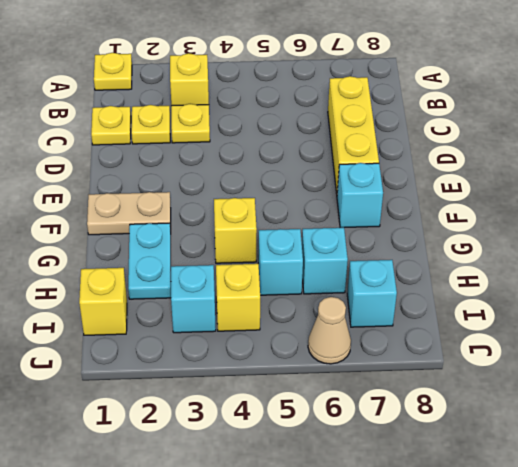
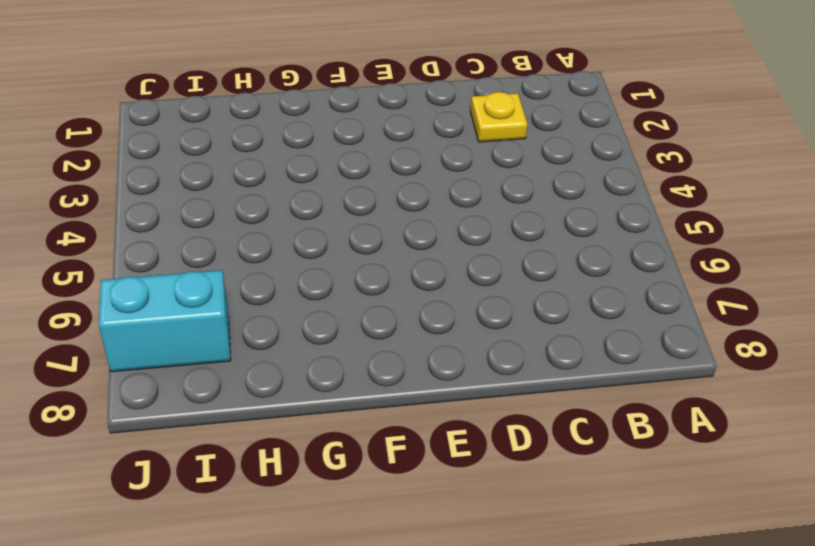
cyan brick I7:J7 level 1 -> cyan brick I7 level 1
none -> yellow plate A1 level 1
none -> yellow brick B3 level 1
none -> yellow plate C1 level 1

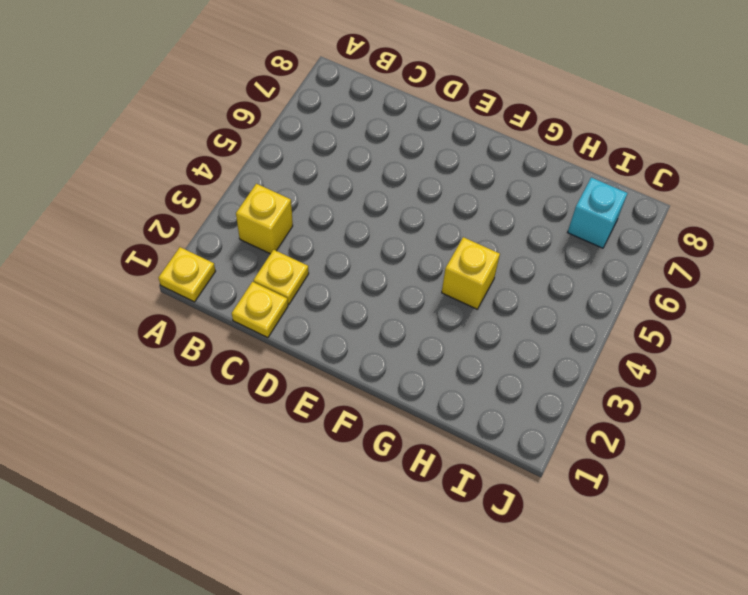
none -> yellow plate C3 level 1
none -> yellow brick C7:E7 level 1
none -> tan plate F1:F2 level 1

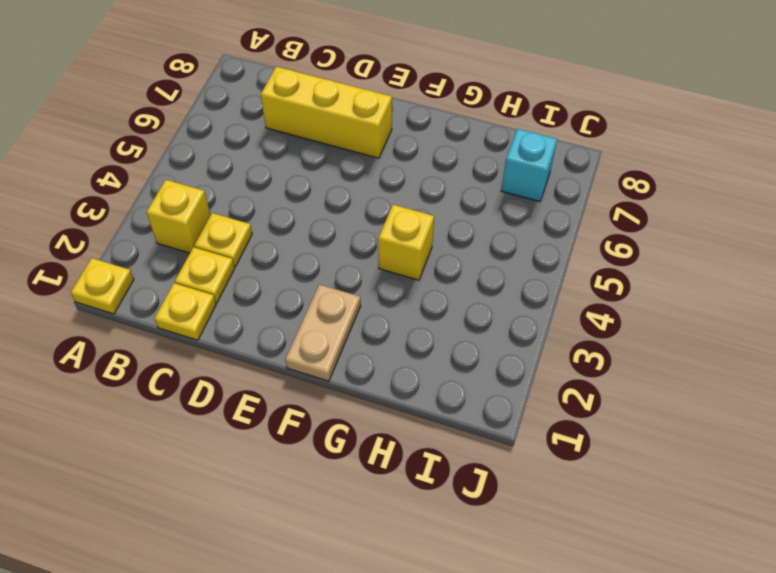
none -> cyan brick F7 level 1
none -> cyan plate G2:H2 level 1
none -> cyan brick H5 level 1

